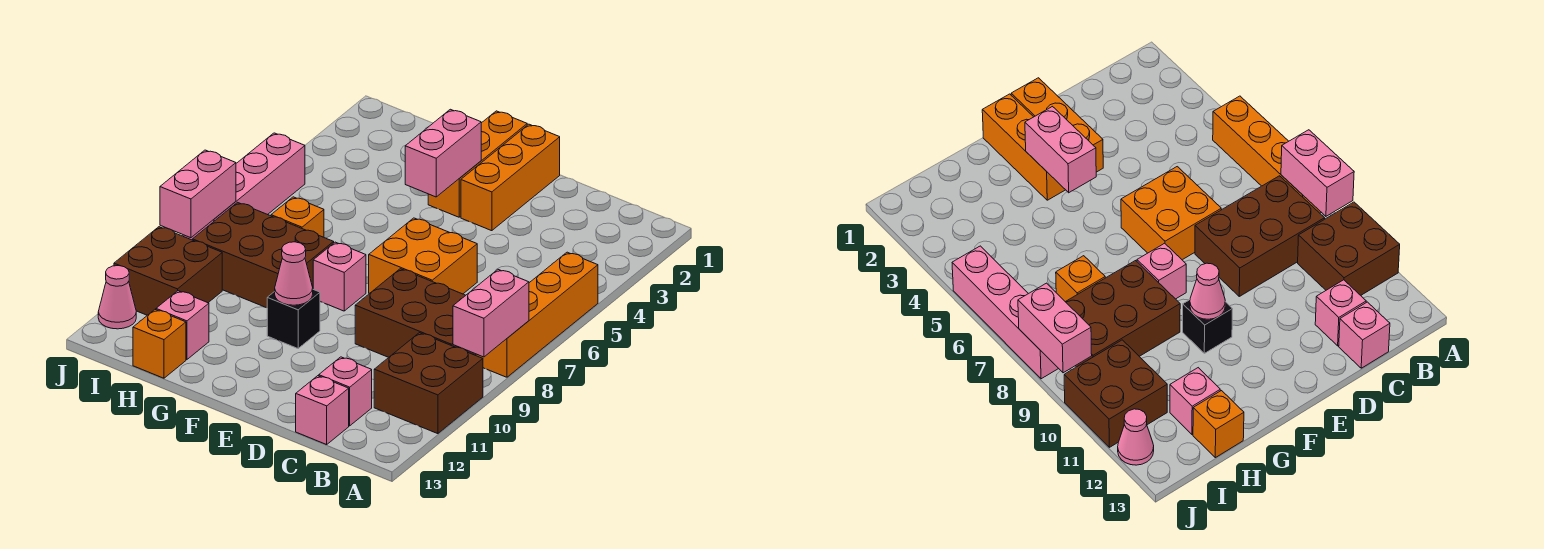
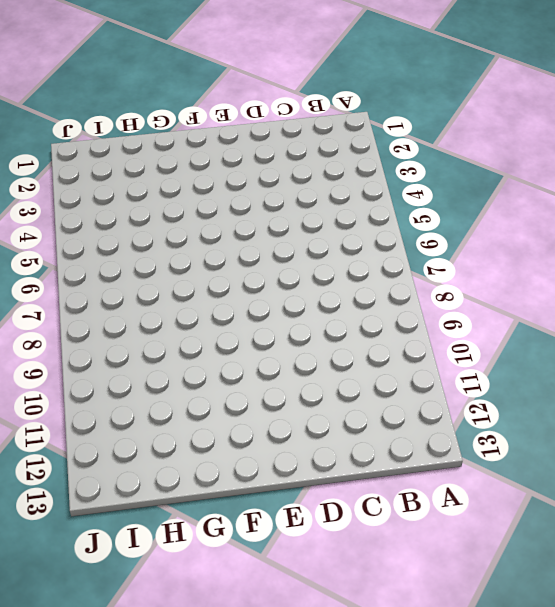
none -> orange brick A5:A8 level 1
none -> brown brick A10:B11 level 1
none -> brown brick B8:D9 level 1

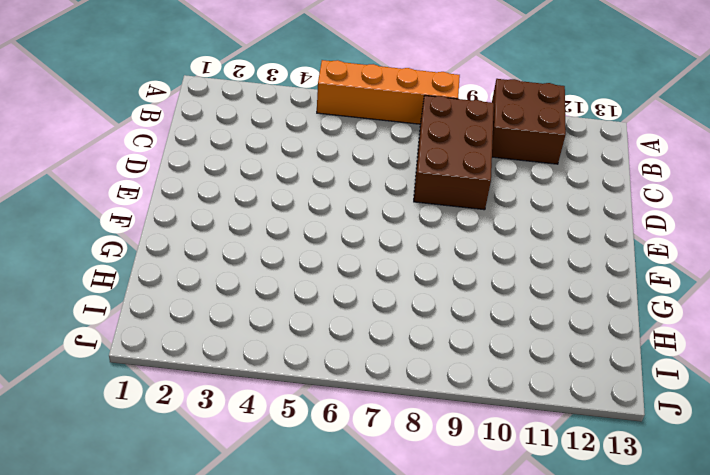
none -> pink brick C12 level 1
none -> pink brick C13 level 1
none -> orange brick D6:E7 level 1

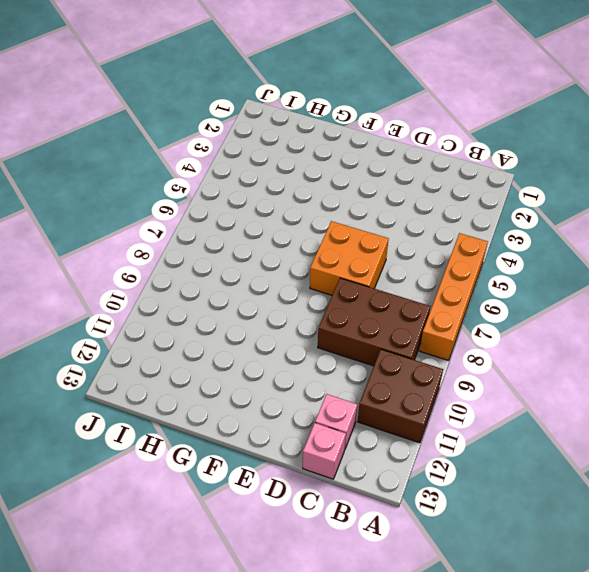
none -> orange brick E1:E3 level 1
none -> orange brick F1:F3 level 1
none -> pink brick F8 level 1

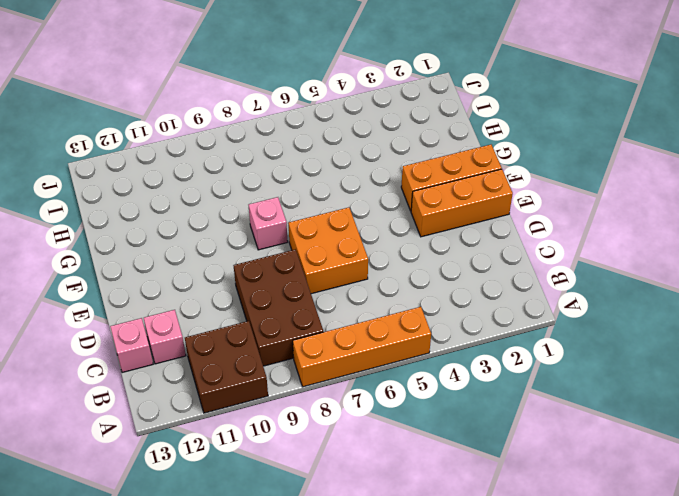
none -> black brick F10 level 1
none -> brown brick G8:I9 level 1
none -> orange brick H7 level 1

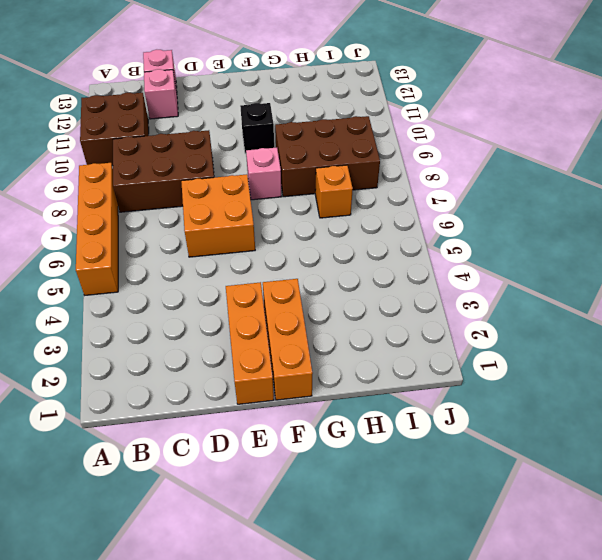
none -> pink brick H12 level 1
none -> orange brick H13 level 1
none -> brown brick I10:J11 level 1

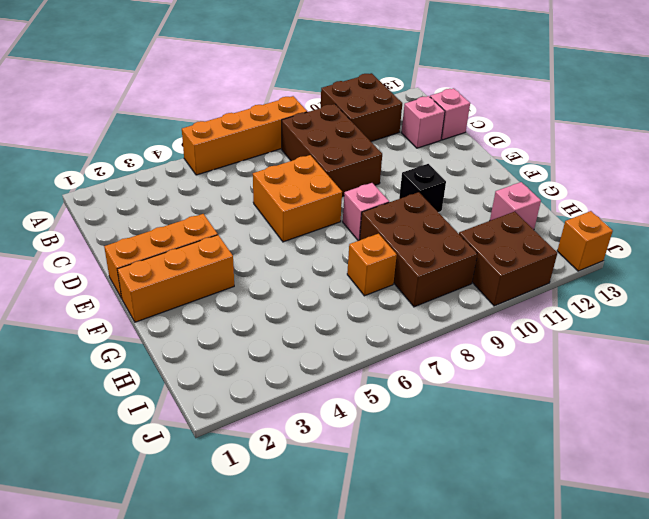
orange brick J13 level 1 -> orange brick H13 level 1
none -> pink brick J5:J8 level 1
none -> pink cone J12 level 1
none -> pink brick A8:A9 level 2

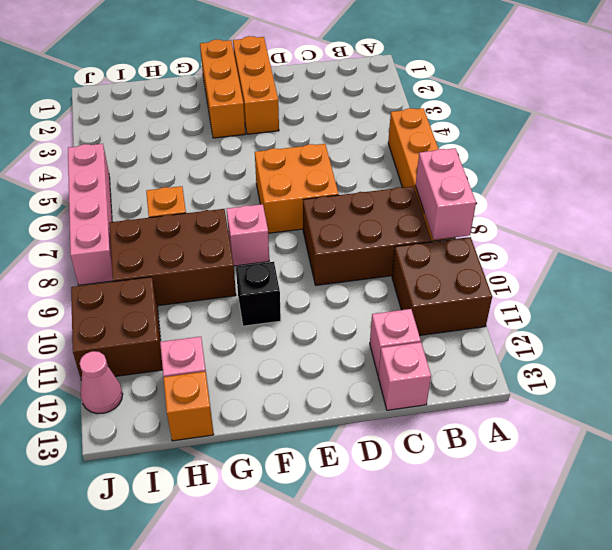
none -> pink brick F3:F4 level 2
none -> pink cone F10 level 2
none -> pink brick J8:J9 level 2

